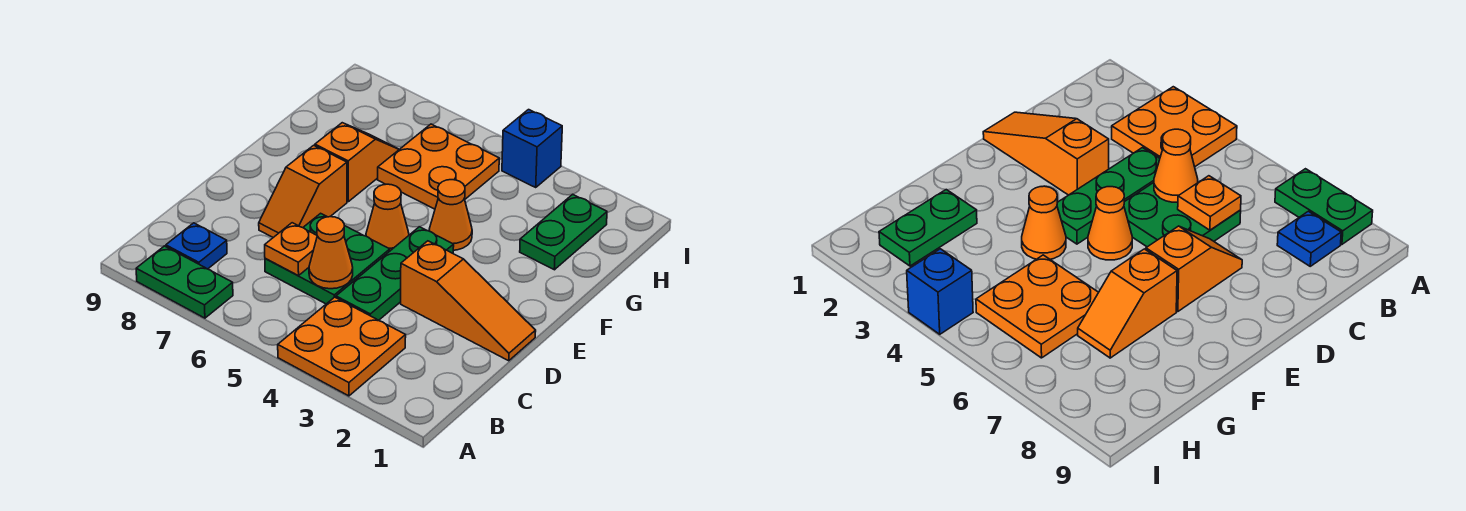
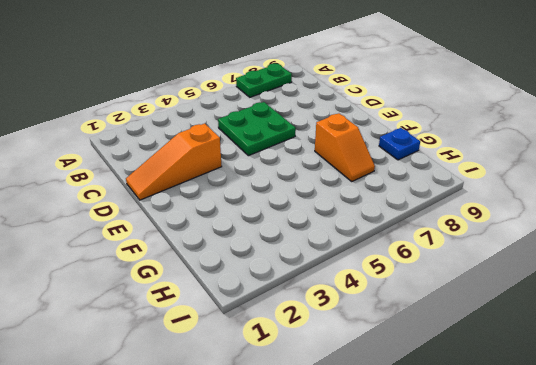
blue plate G9 level 1 -> blue plate B8 level 1
none -> orange plate A3:B4 level 1
none -> green plate C4:E4 level 1
none -> orange slope D7:E7 level 1 top E

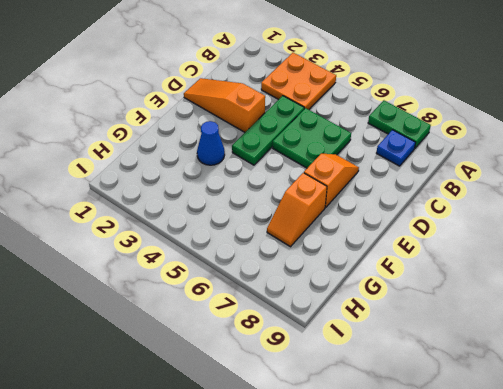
blue cone F3 level 1 -> none
none -> orange cone E5 level 1
none -> orange cone F4 level 1
none -> green plate G2:H2 level 1

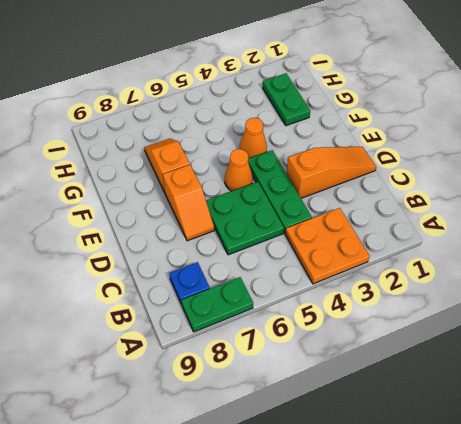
none -> orange plate G5:H6 level 1
none -> blue brick I4 level 1
none -> orange cone C5 level 2

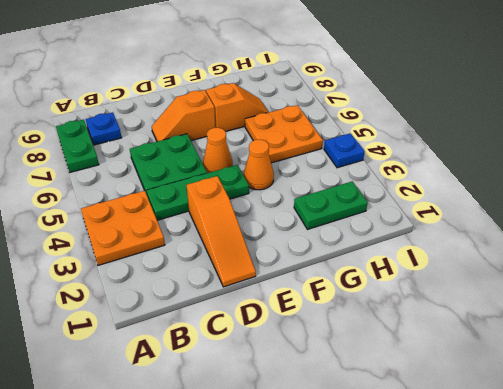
blue plate I4 level 1 -> blue brick I4 level 1
none -> orange cone C5 level 2
none -> orange plate C6 level 2

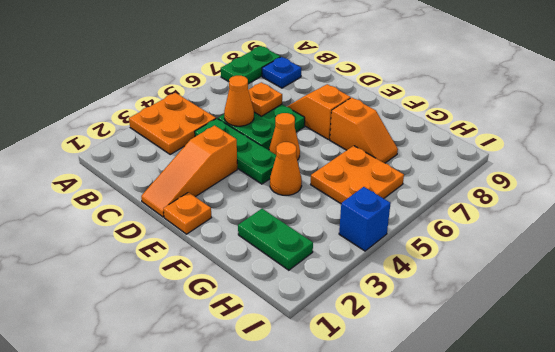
orange plate E1 level 1 -> none

